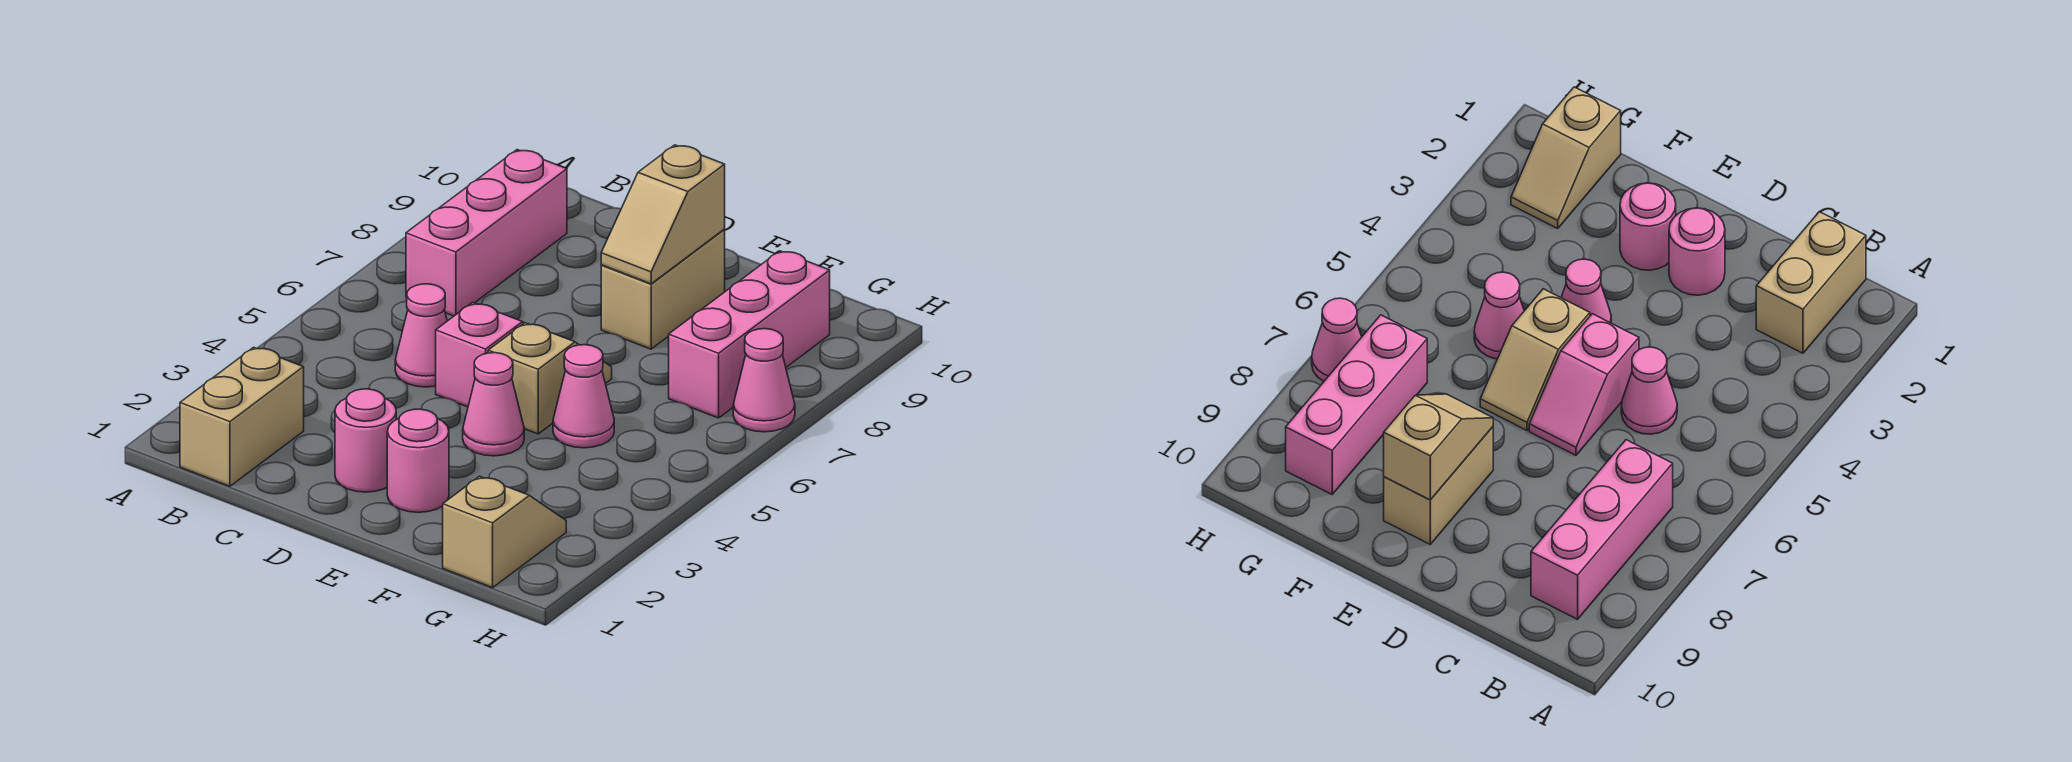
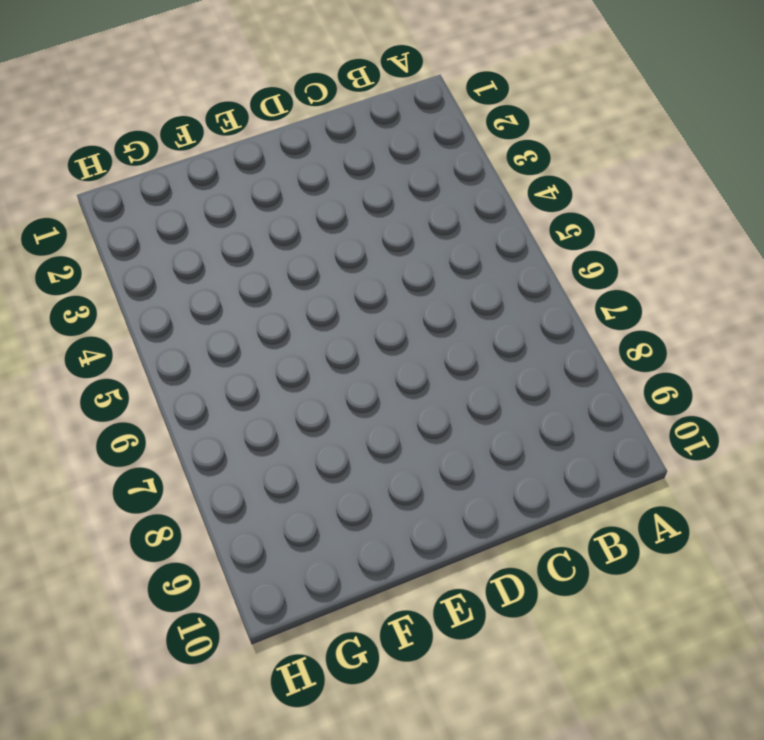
none -> tan brick B1:B2 level 1
none -> pink brick B7:B9 level 1
none -> pink cone C5 level 1

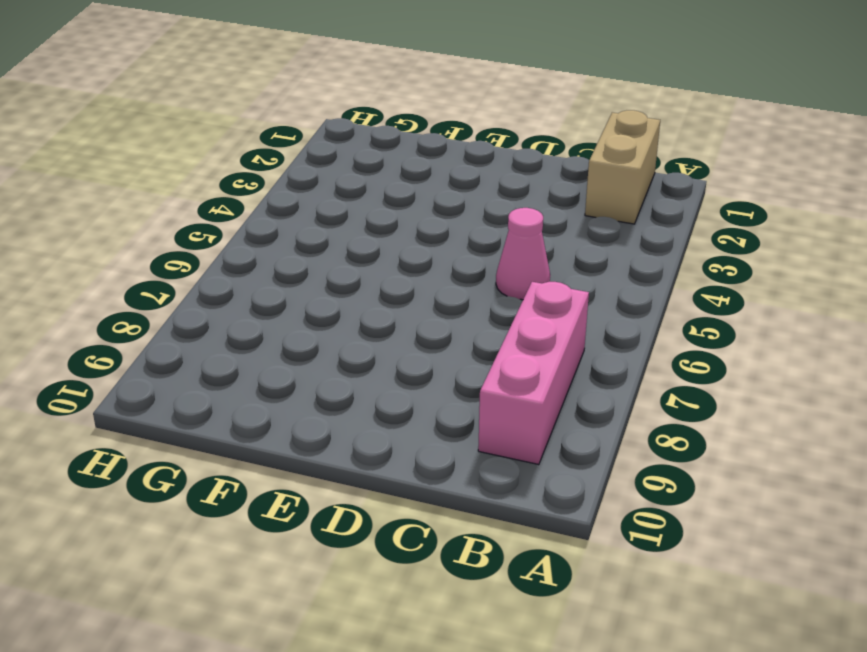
none -> pink round brick D2 level 1
none -> pink slope D5:D6 level 1 top 5
none -> pink round brick E2 level 1

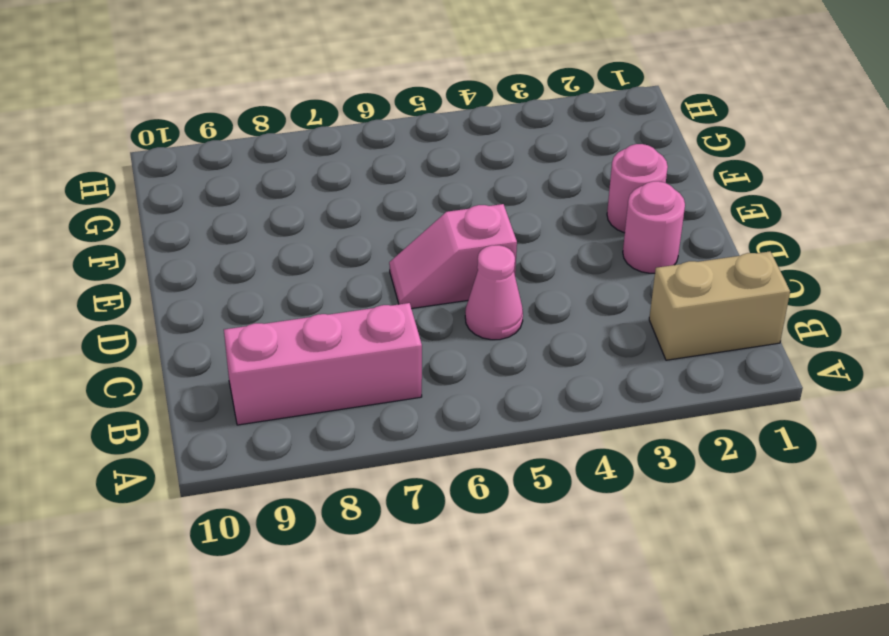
none -> pink cone E4 level 1
none -> tan slope E5:E6 level 1 top 5
none -> tan brick E8:E9 level 1

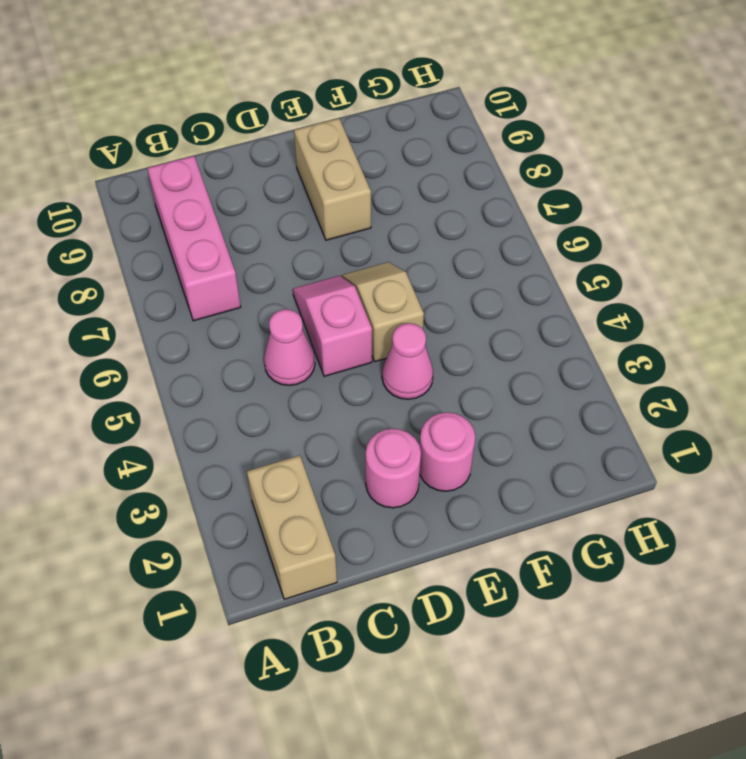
none -> pink cone F5 level 1
none -> tan slope G1:G2 level 1 top 1
none -> pink brick G7:G9 level 1

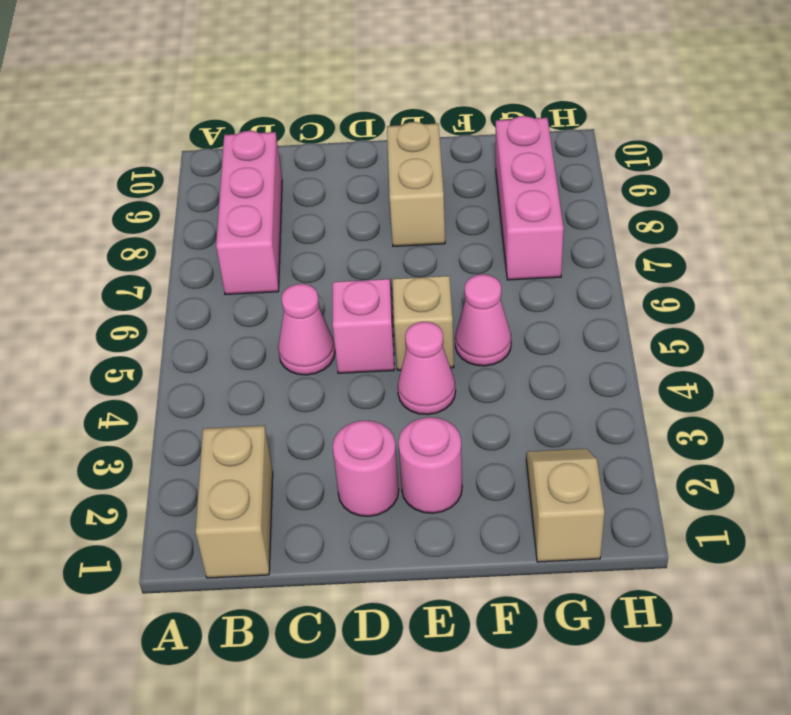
none -> pink cone H7 level 1
none -> tan slope E8:E9 level 2 top 9

